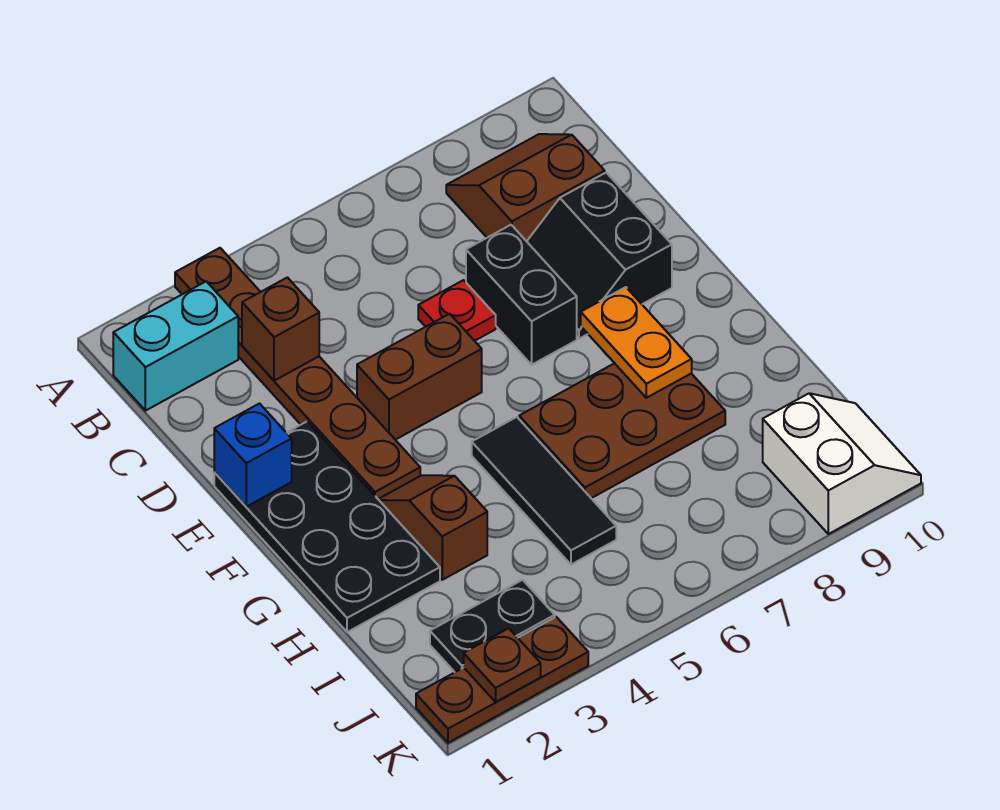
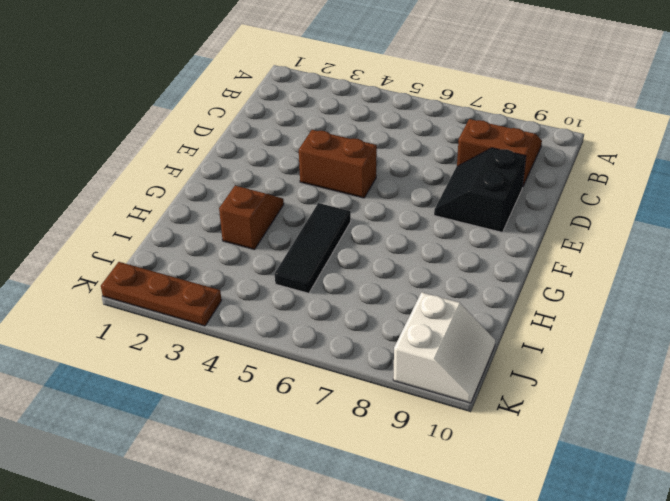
none -> brown plate A3:F3 level 1
none -> cyan brick B1:B2 level 1
none -> red plate D6 level 1

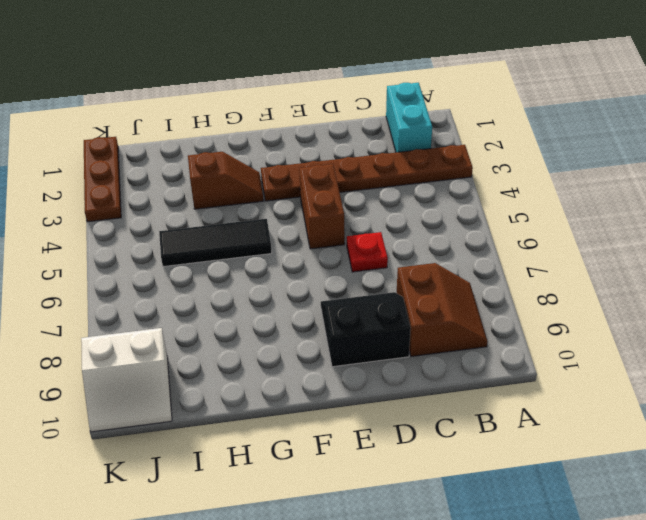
none -> black brick D7:E7 level 1
none -> black plate E1:H2 level 1
none -> brown plate G6:H8 level 1

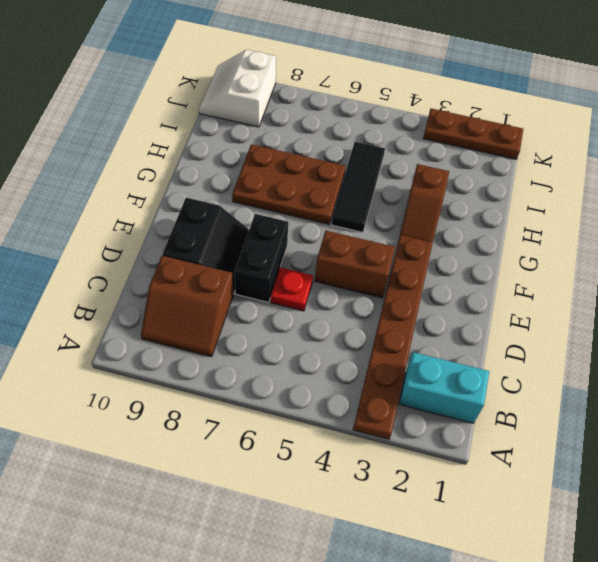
none -> black plate E1:H2 level 1
none -> black plate J2:J3 level 1
none -> brown brick C3 level 2

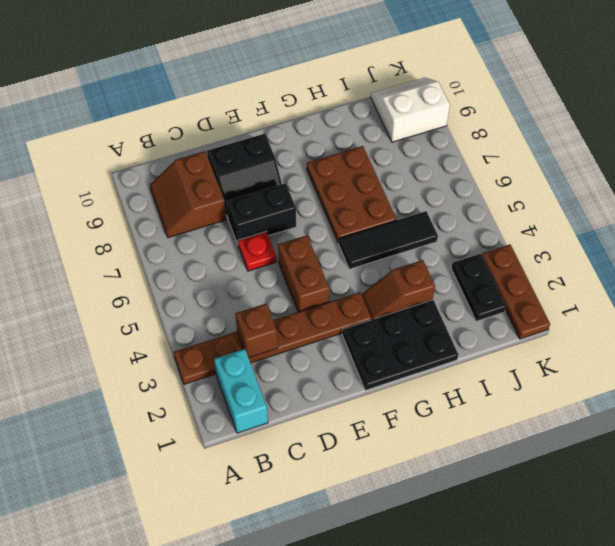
black plate F1:H2 level 1 -> black plate E1:H2 level 1
none -> blue brick E1 level 2
none -> orange plate F8:G8 level 2
none -> brown plate K2 level 2

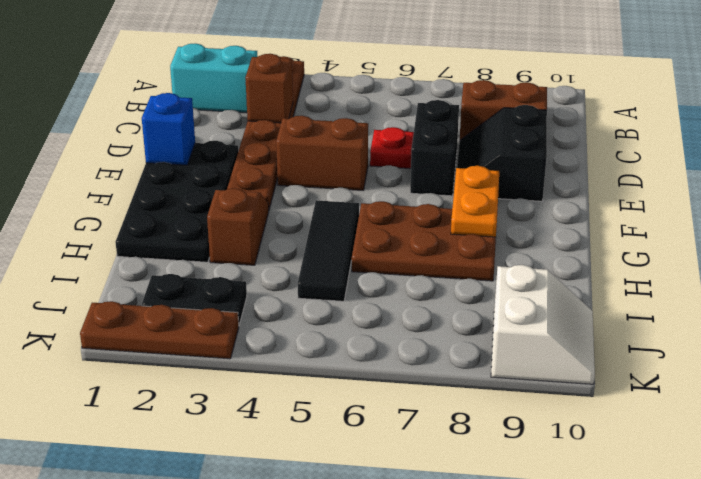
none -> brown plate K2 level 2

